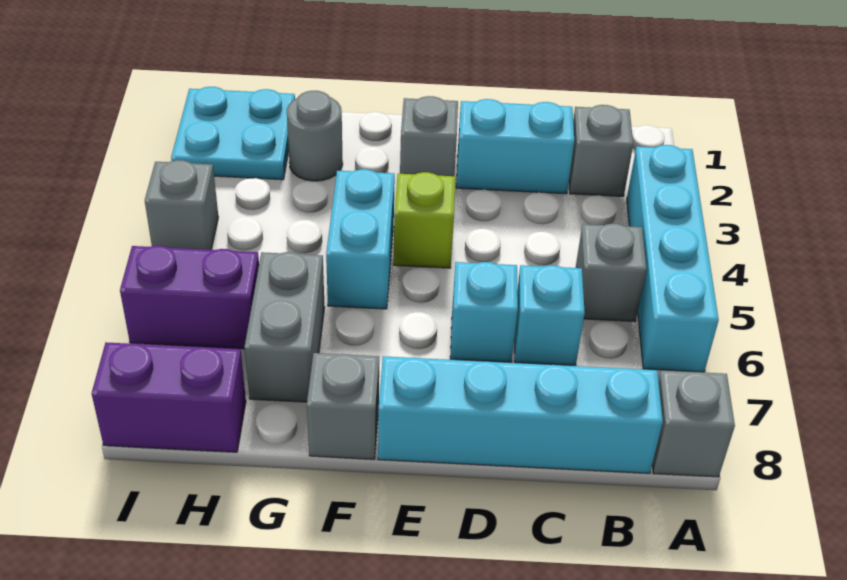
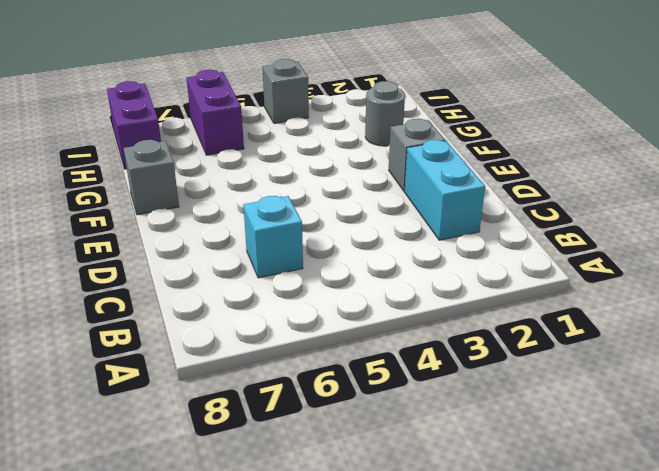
none -> cyan brick A3:A6 level 1
none -> grey brick A8 level 1
none -> grey brick B2 level 1

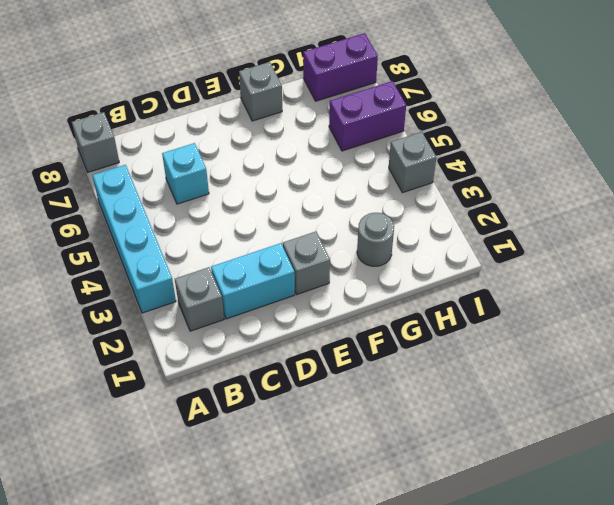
none -> grey brick B5 level 1
none -> cyan brick B8:E8 level 1
none -> cyan brick D6 level 1

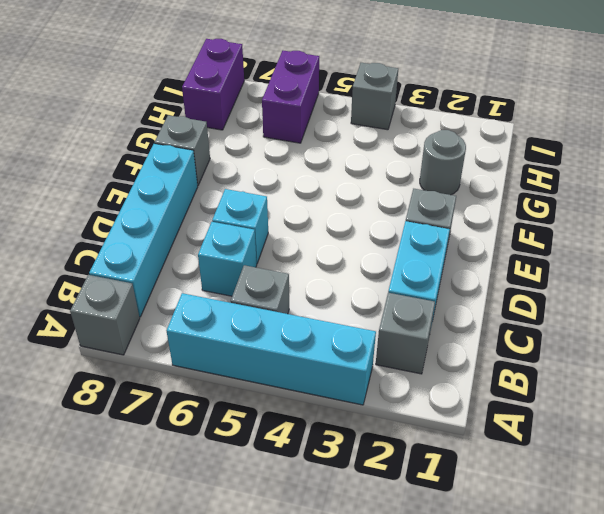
none -> lime brick E4 level 1
none -> cyan brick F4:F5 level 1
none -> grey brick G6:G7 level 1

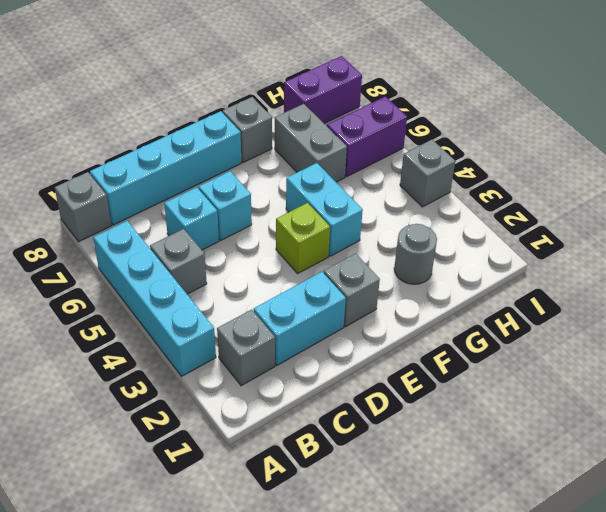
none -> cyan plate H1:I2 level 1

